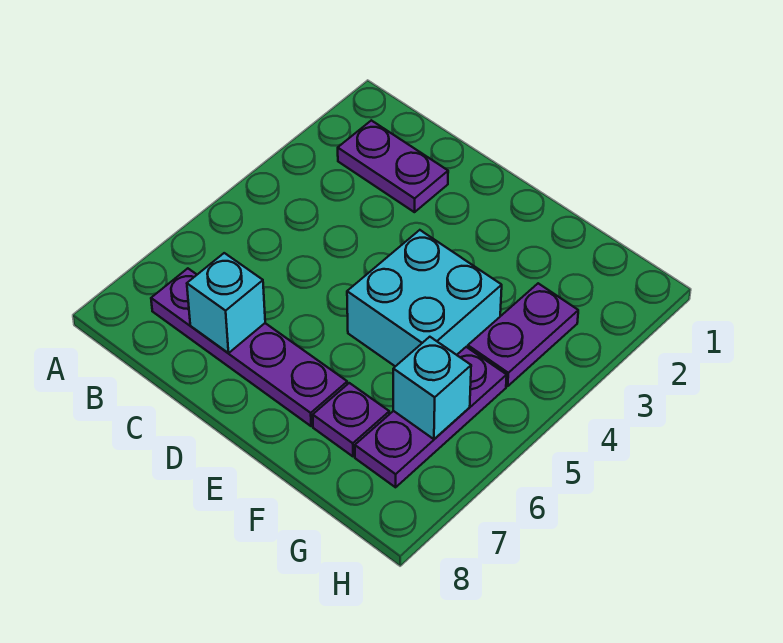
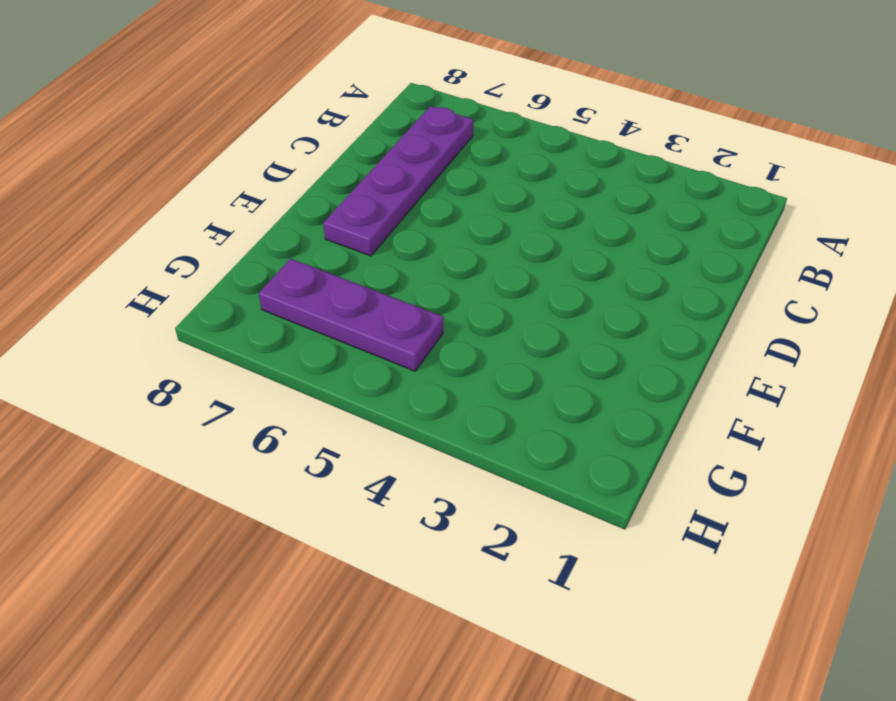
none -> purple plate B2:C2 level 1
none -> cyan brick E4:F5 level 1

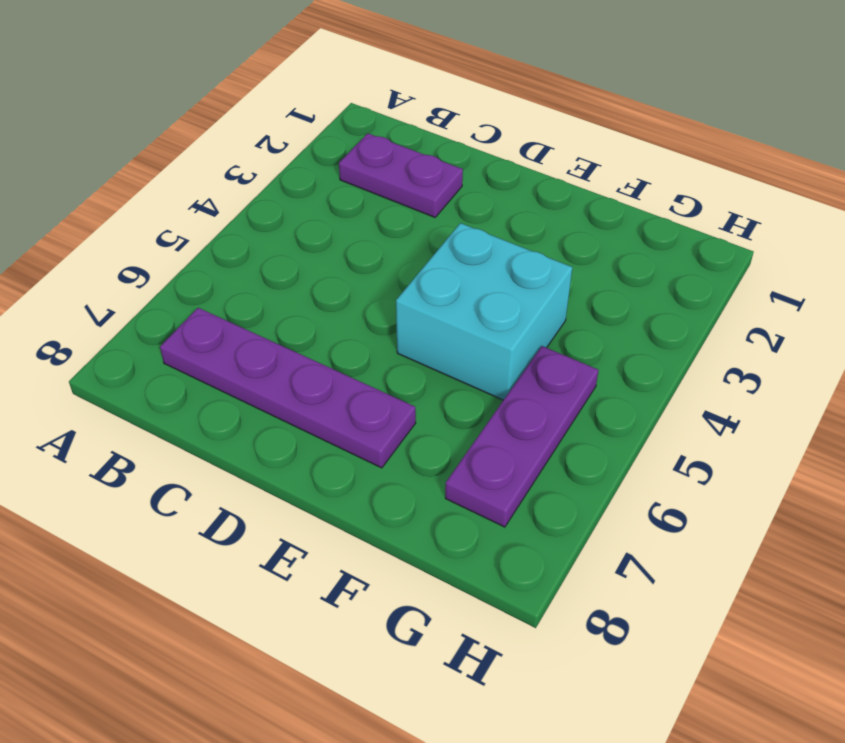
none -> purple plate F7 level 1
none -> purple plate G3:G4 level 1

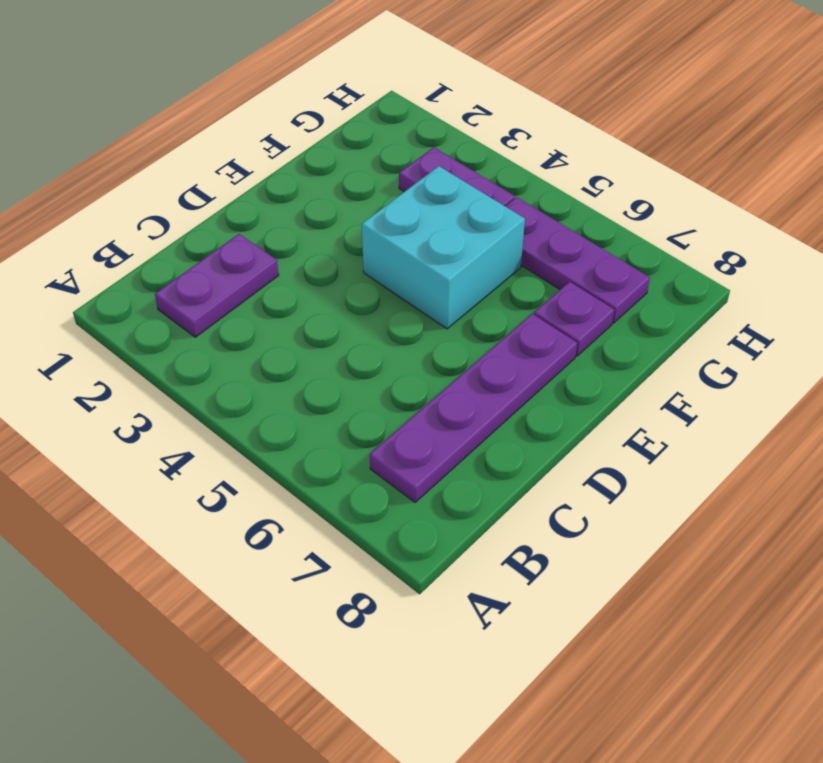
none -> cyan brick C7 level 2
none -> cyan brick G6 level 2

